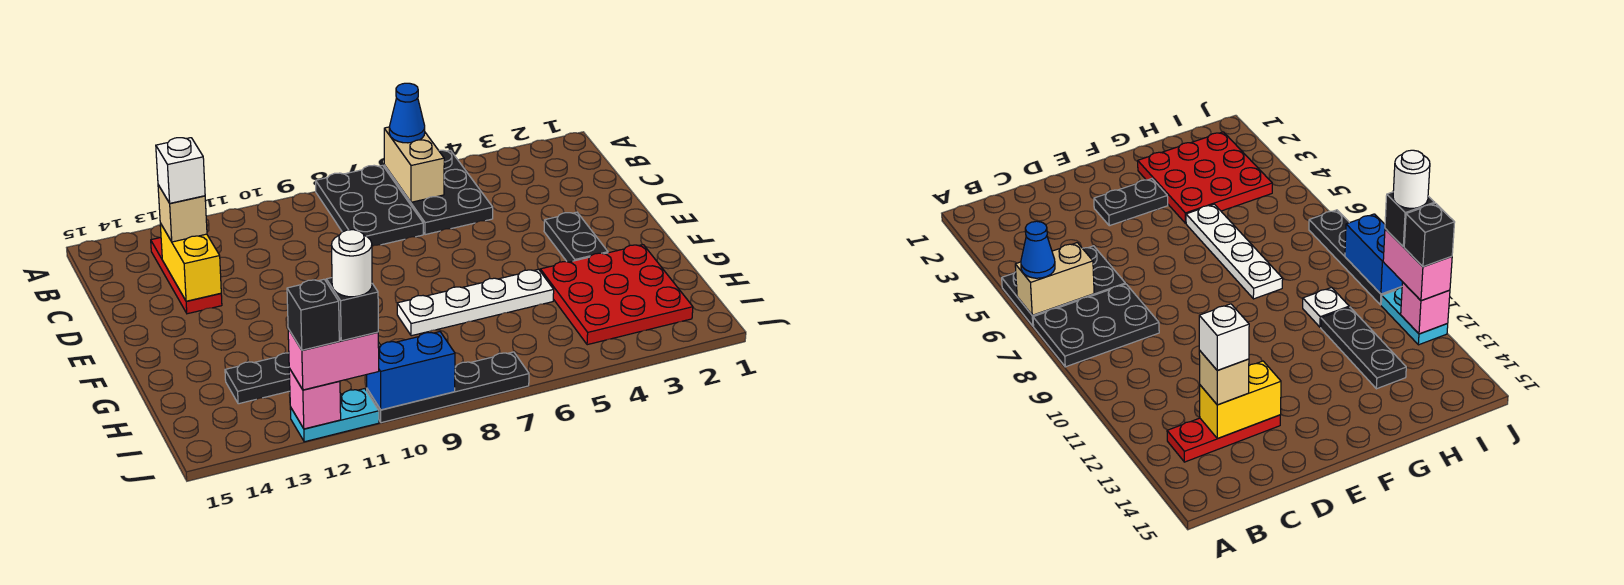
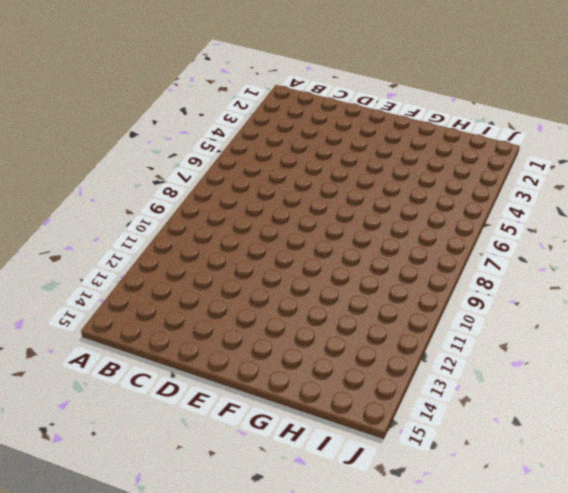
none -> black plate A5:C6 level 1
none -> black plate A7:C8 level 1
none -> red plate B13:D13 level 1

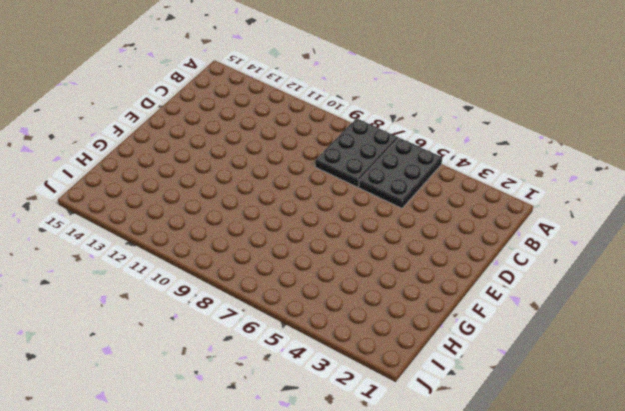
none -> red plate B13:D13 level 1
none -> black plate E3:F3 level 1
none -> red plate G2:I4 level 1

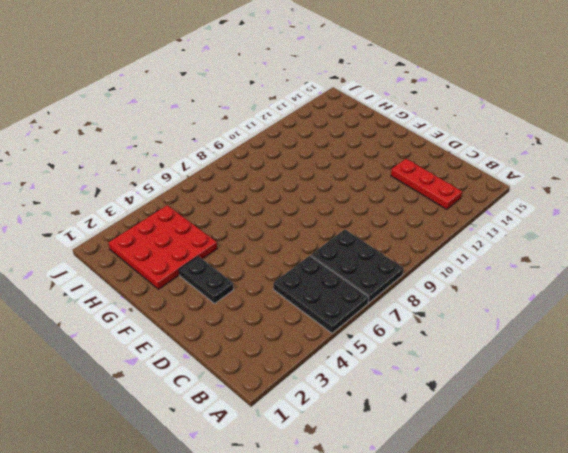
none -> white plate G5:G8 level 1
none -> white plate H10 level 1
none -> black plate H11:H13 level 1

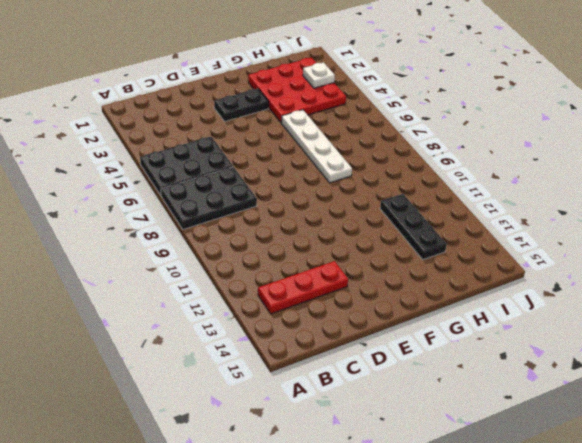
white plate I3 level 2 -> white plate H10 level 1
none -> black plate J7:J10 level 1
none -> cyan plate J11:J12 level 1
none -> tan brick A6:B6 level 2

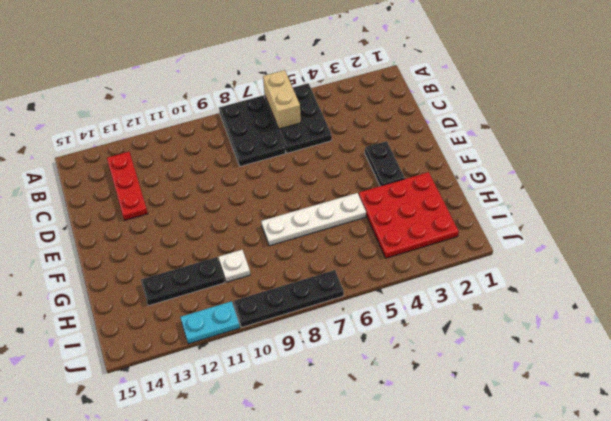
none -> yellow brick C13:D13 level 2
none -> blue brick J9:J10 level 2
none -> pink brick J12 level 2

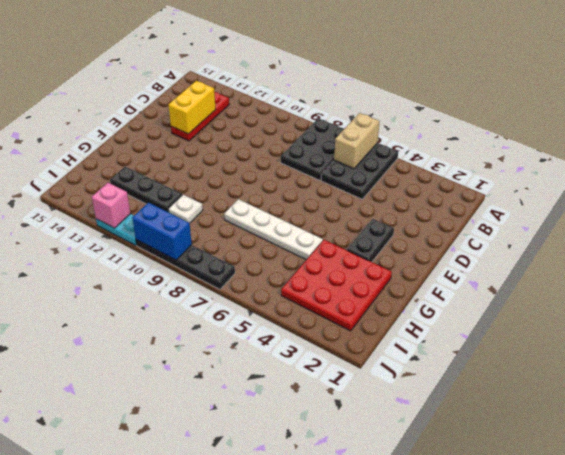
none -> blue cone A6 level 3
none -> tan brick C13 level 3
none -> pink brick J11:J12 level 3

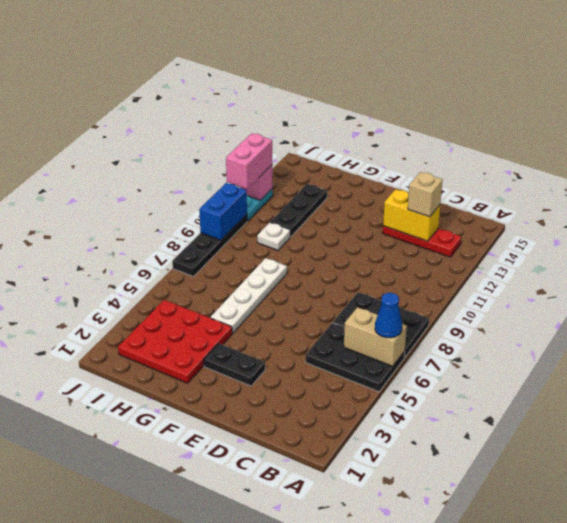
none -> white brick C13 level 4
none -> black brick J11 level 4
none -> black brick J12 level 4

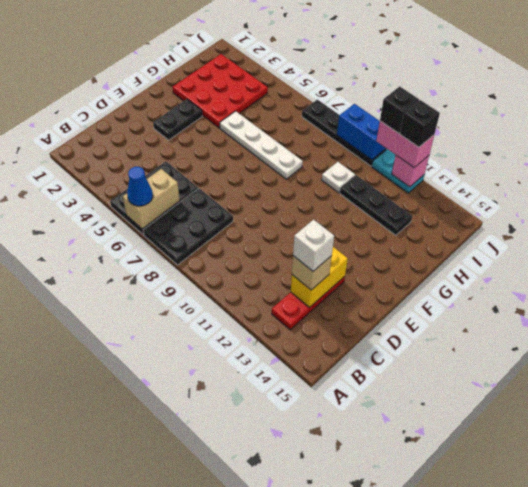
none -> white round brick J11 level 5

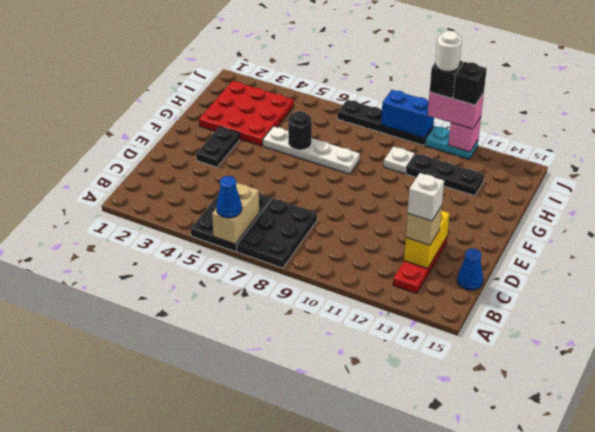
blue cone C15 level 1 -> none
black round brick G6 level 2 -> none

